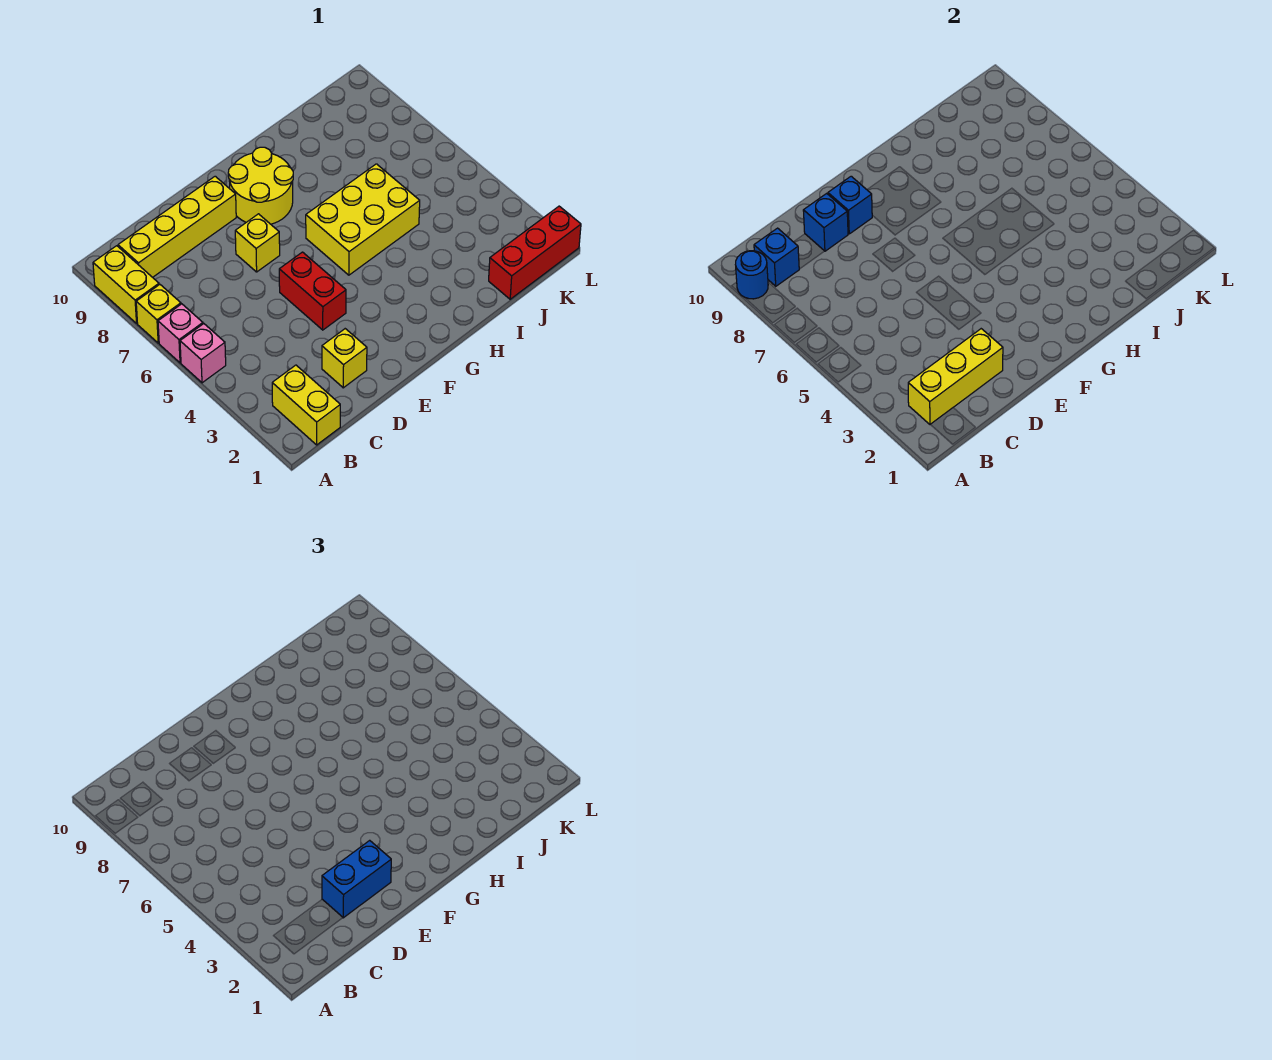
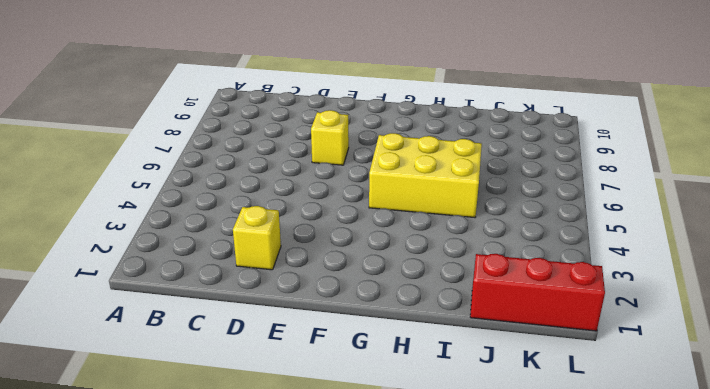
none -> pink brick A5 level 1
none -> pink brick A6 level 1
none -> yellow brick A7 level 1

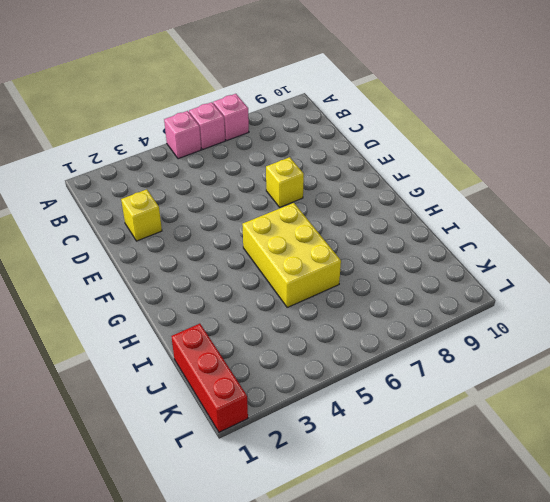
pink brick A7 level 1 -> yellow brick A7 level 1
none -> yellow brick A8:A9 level 1
none -> yellow brick B1:B2 level 1
none -> yellow brick B9:E9 level 1

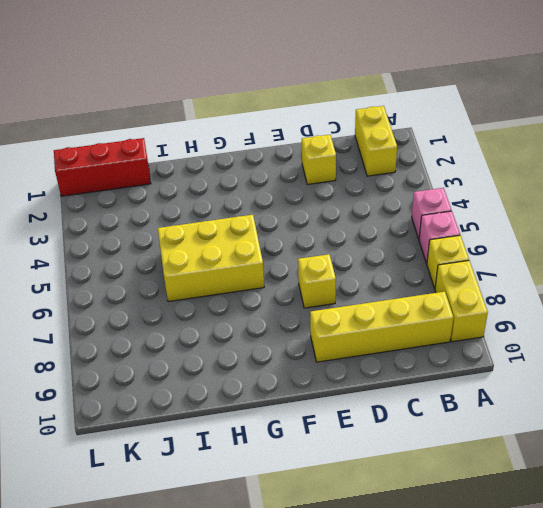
none -> red brick E4:E5 level 1
none -> yellow round brick F8:G9 level 1
none -> blue round brick A9 level 2

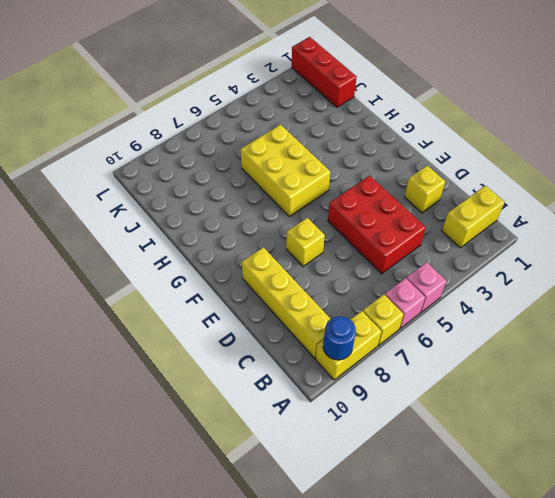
red brick C4:E5 level 1 -> red brick E4:E5 level 1
none -> yellow round brick F8:G9 level 1
none -> yellow brick B2:D2 level 2
none -> blue brick B9 level 2

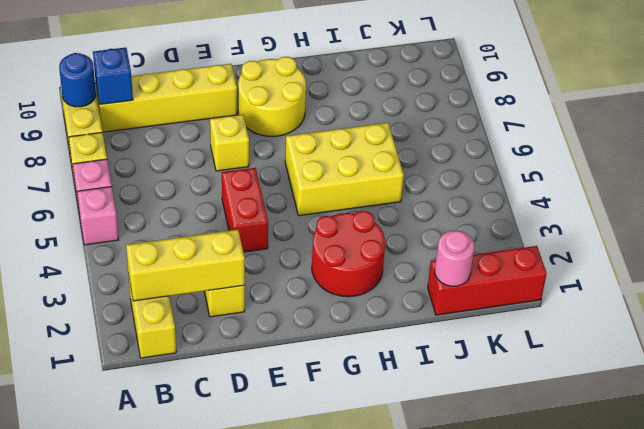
red round brick G2:H3 level 1 -> none
pink round brick J1 level 2 -> none
none -> blue brick D9 level 2
none -> blue brick E9 level 2
none -> blue brick D2:E2 level 3

